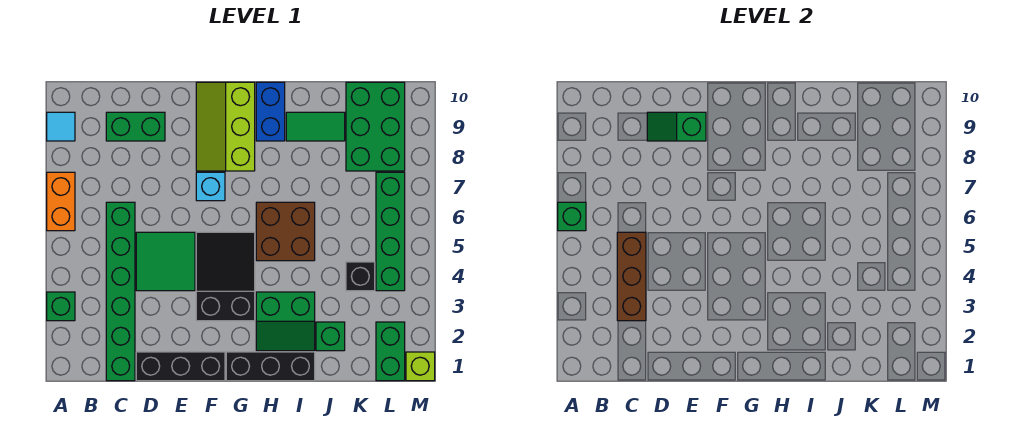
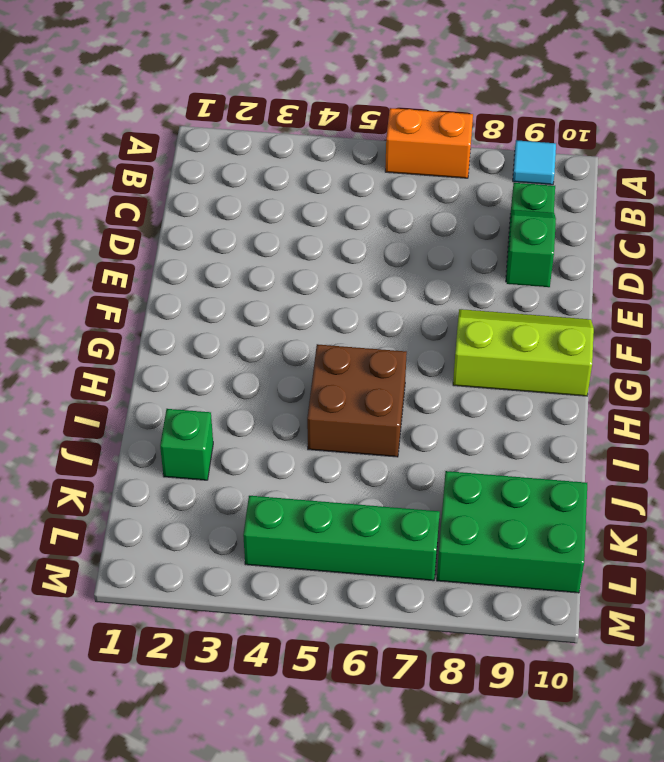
none -> green brick A3 level 1
none -> green brick C1:C6 level 1
none -> black brick D1:F1 level 1

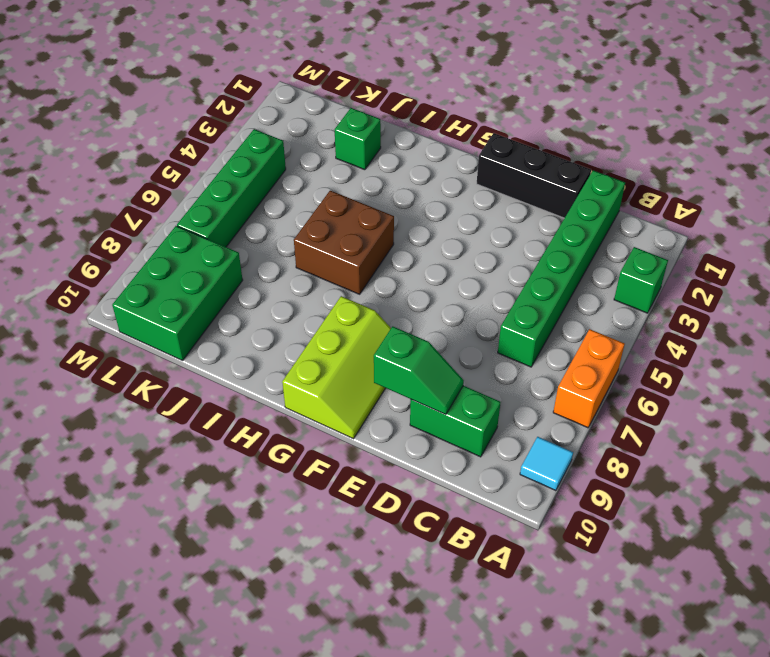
none -> green tile D4:E5 level 1
none -> black slope F3:G5 level 1 top 3
none -> cyan brick F7 level 1

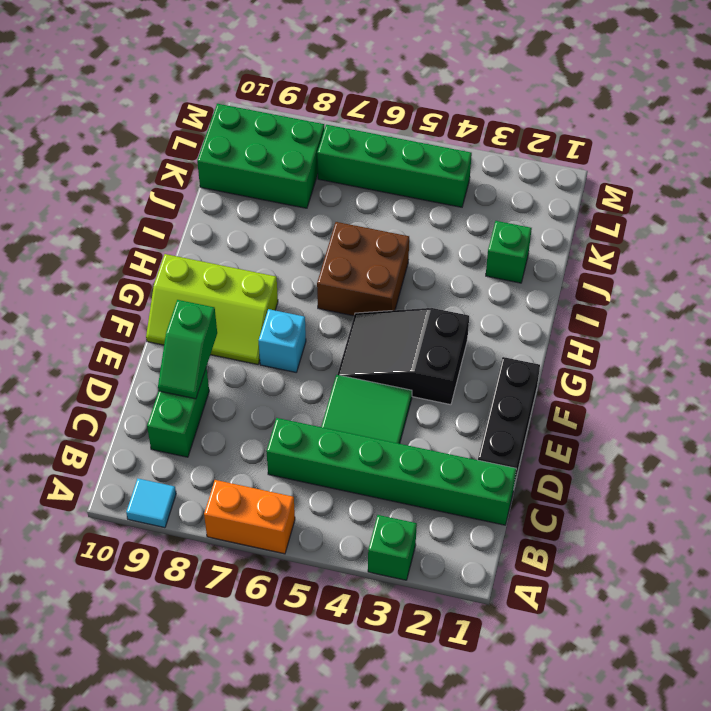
none -> black brick G1:I1 level 1
none -> green slope H2:I3 level 1 top 3
none -> blue brick H9:H10 level 1

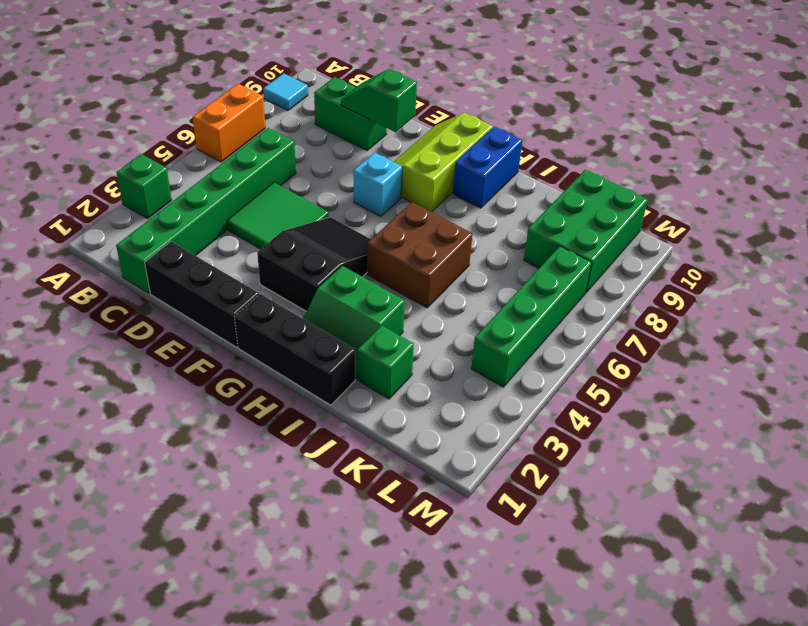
none -> green tile I9:J9 level 1
none -> black brick K4 level 1
none -> green brick L1:L2 level 1

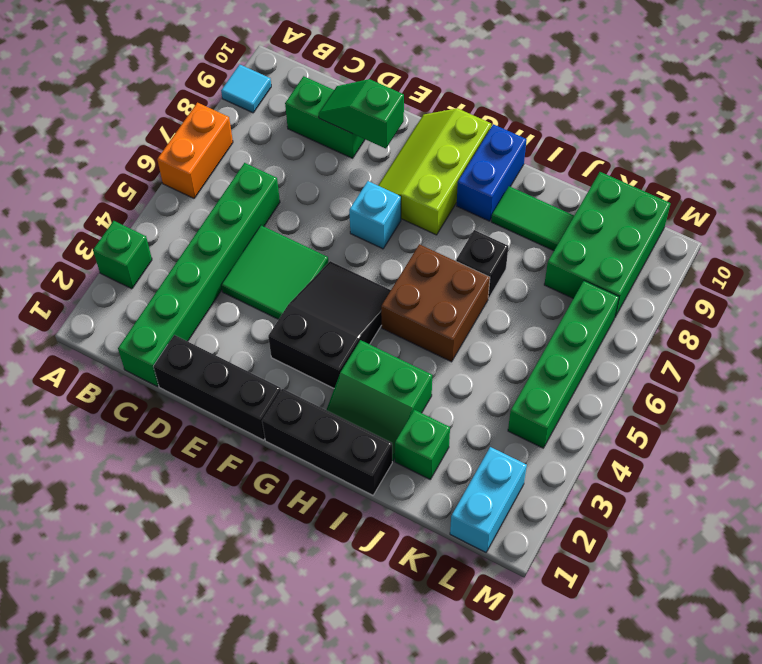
black brick I7 level 1 -> black brick K4 level 1
cyan brick L1:L2 level 1 -> green brick L1:L2 level 1
none -> lime brick M1 level 1
none -> green brick A6 level 2
none -> brown brick C3:C5 level 2

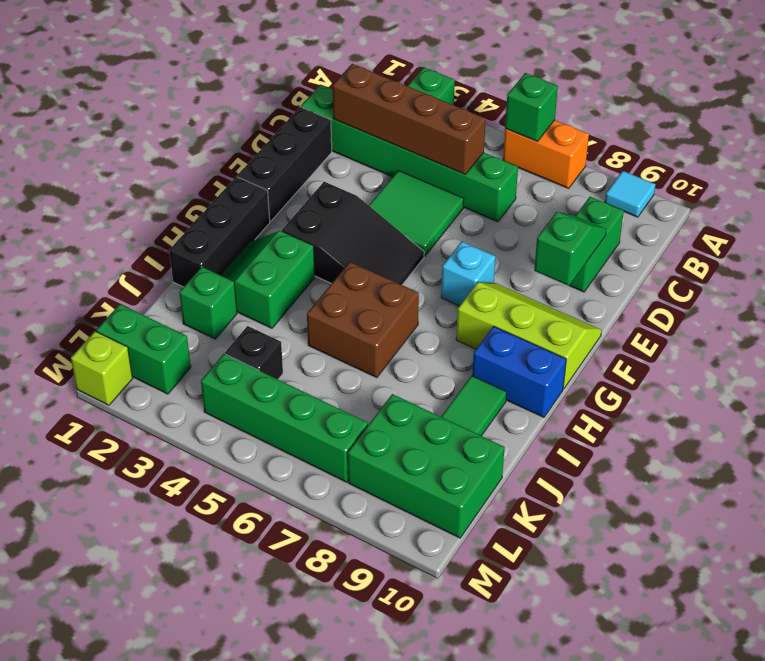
brown brick C2:C5 level 2 -> brown brick C3:C5 level 2

